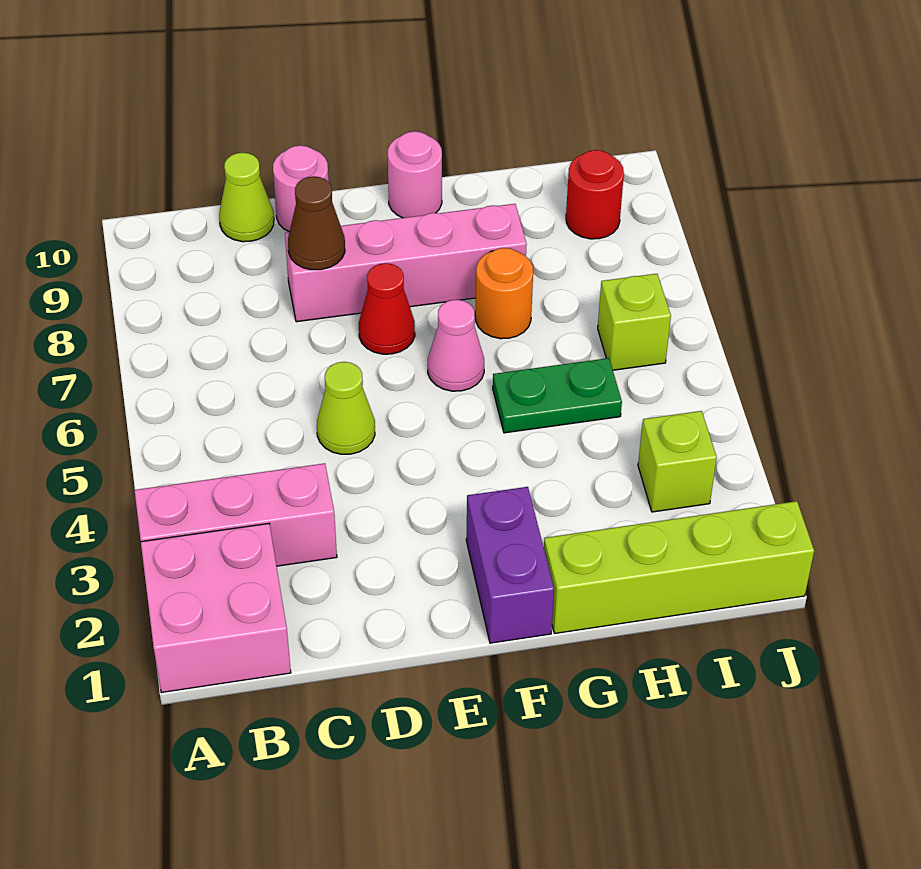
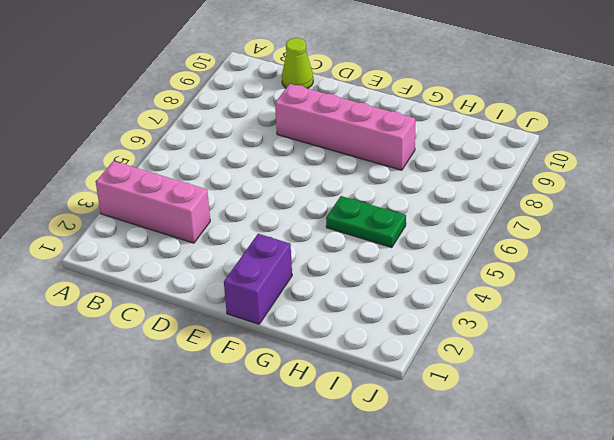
none -> pink brick A1:B2 level 1
none -> lime cone D5 level 1
none -> pink round brick D10 level 1

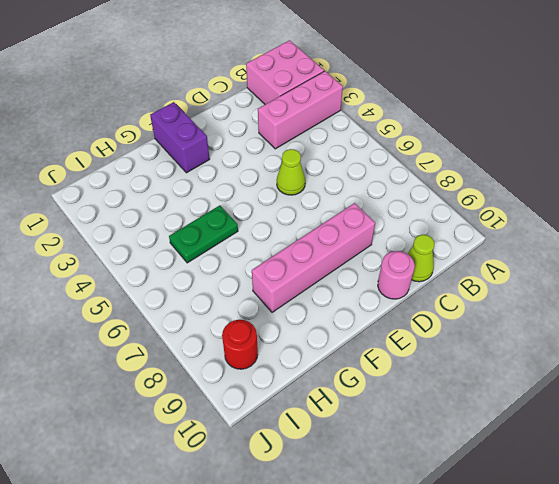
none -> red cone E7 level 1
none -> pink cone F6 level 1
none -> pink round brick F10 level 1

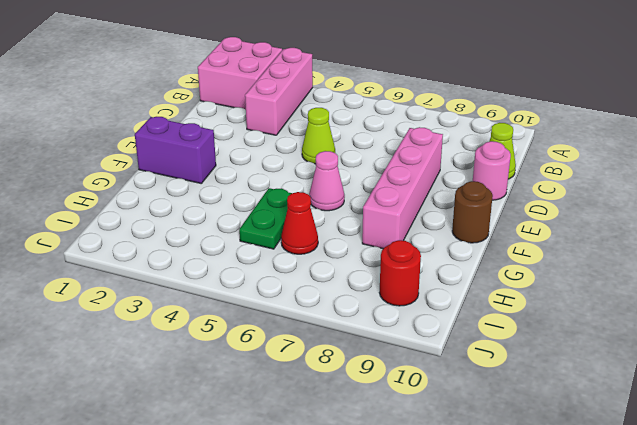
brown round brick F10 level 1 -> pink round brick F10 level 1
red cone H6 level 1 -> red cone E7 level 1
none -> lime brick G1:J1 level 1
none -> orange round brick G7 level 1
none -> lime brick I3 level 1

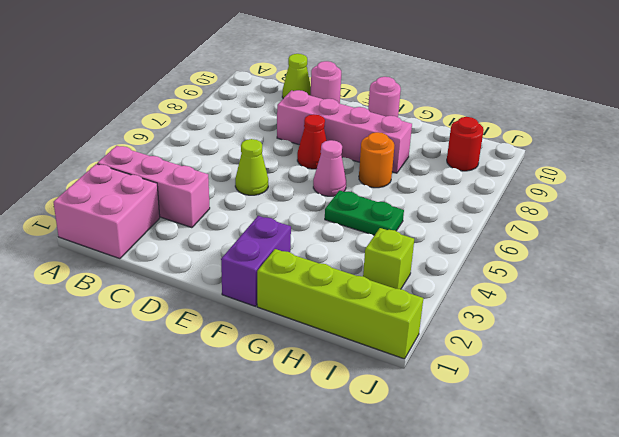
none -> lime brick I6 level 1
none -> brown cone D8 level 2

